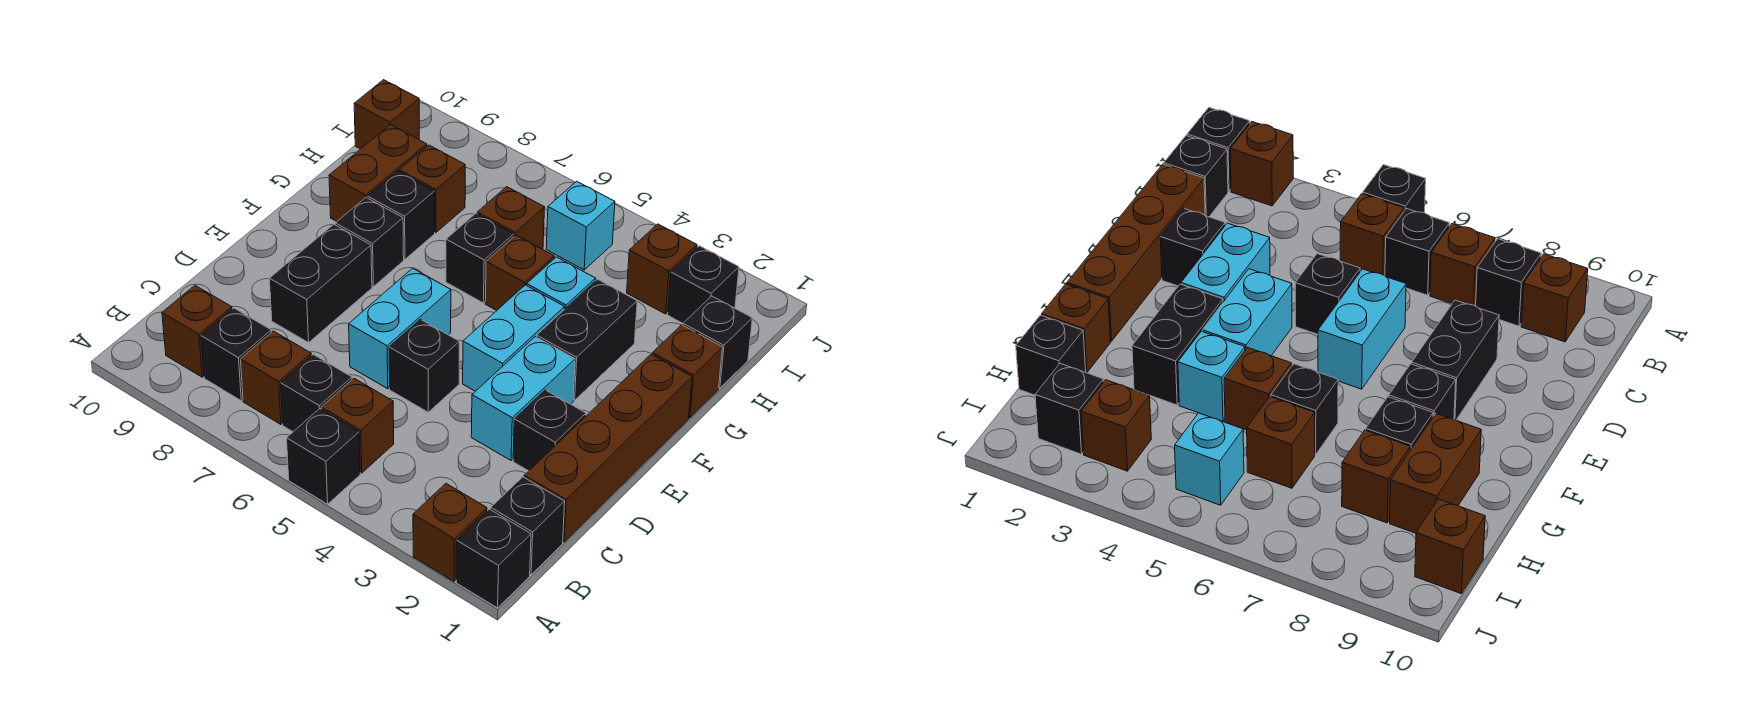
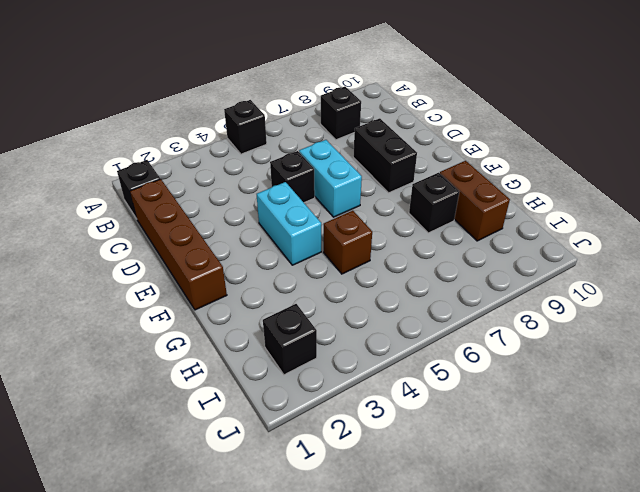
none -> black brick A1 level 1
none -> brown brick A2 level 1
none -> brown brick B5 level 1
none -> black brick B6 level 1

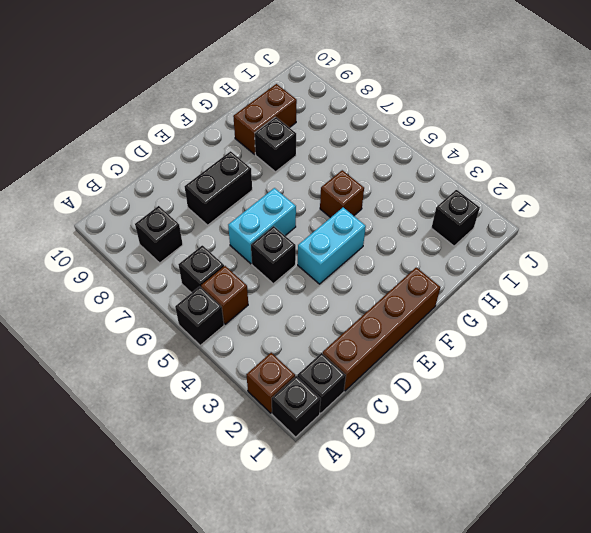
none -> brown brick B7 level 1
none -> brown brick B9 level 1
none -> black brick D2 level 1
none -> cyan brick D3:E3 level 1

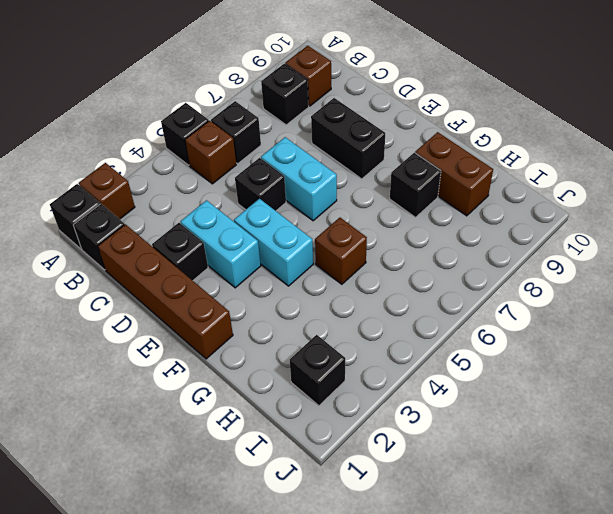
none -> brown brick B7 level 1
none -> black brick F3:G3 level 1
none -> black brick F8 level 1
none -> brown brick G1 level 1

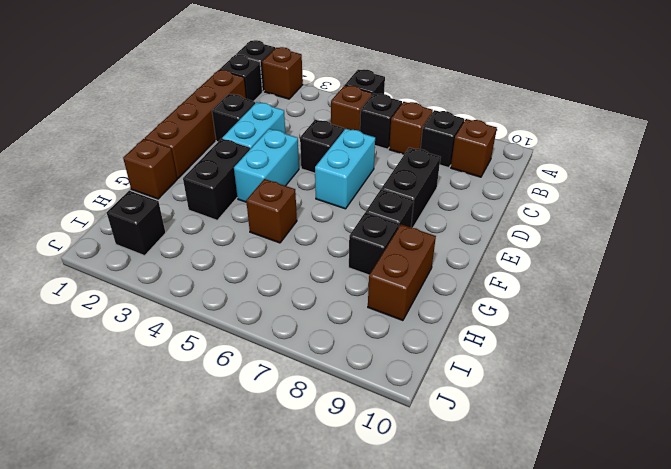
none -> cyan brick G4 level 1
none -> black brick G6 level 1
none -> black brick H1 level 1
none -> brown brick H6 level 1

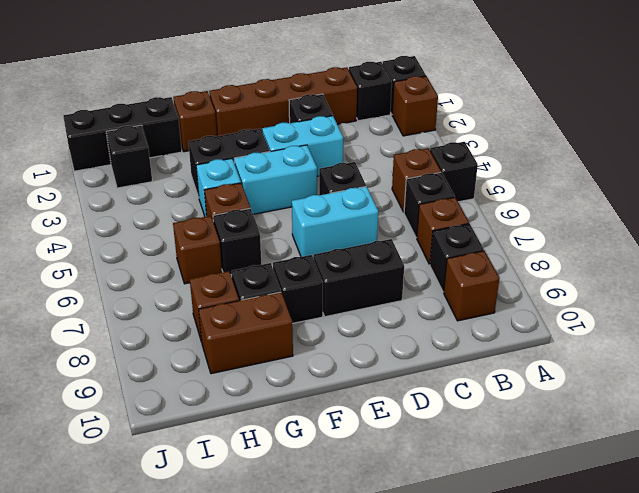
black brick H1:J1 level 1 -> black brick H1 level 1
none -> brown brick I3 level 1
none -> cyan brick I5 level 1
none -> brown brick I10 level 1

